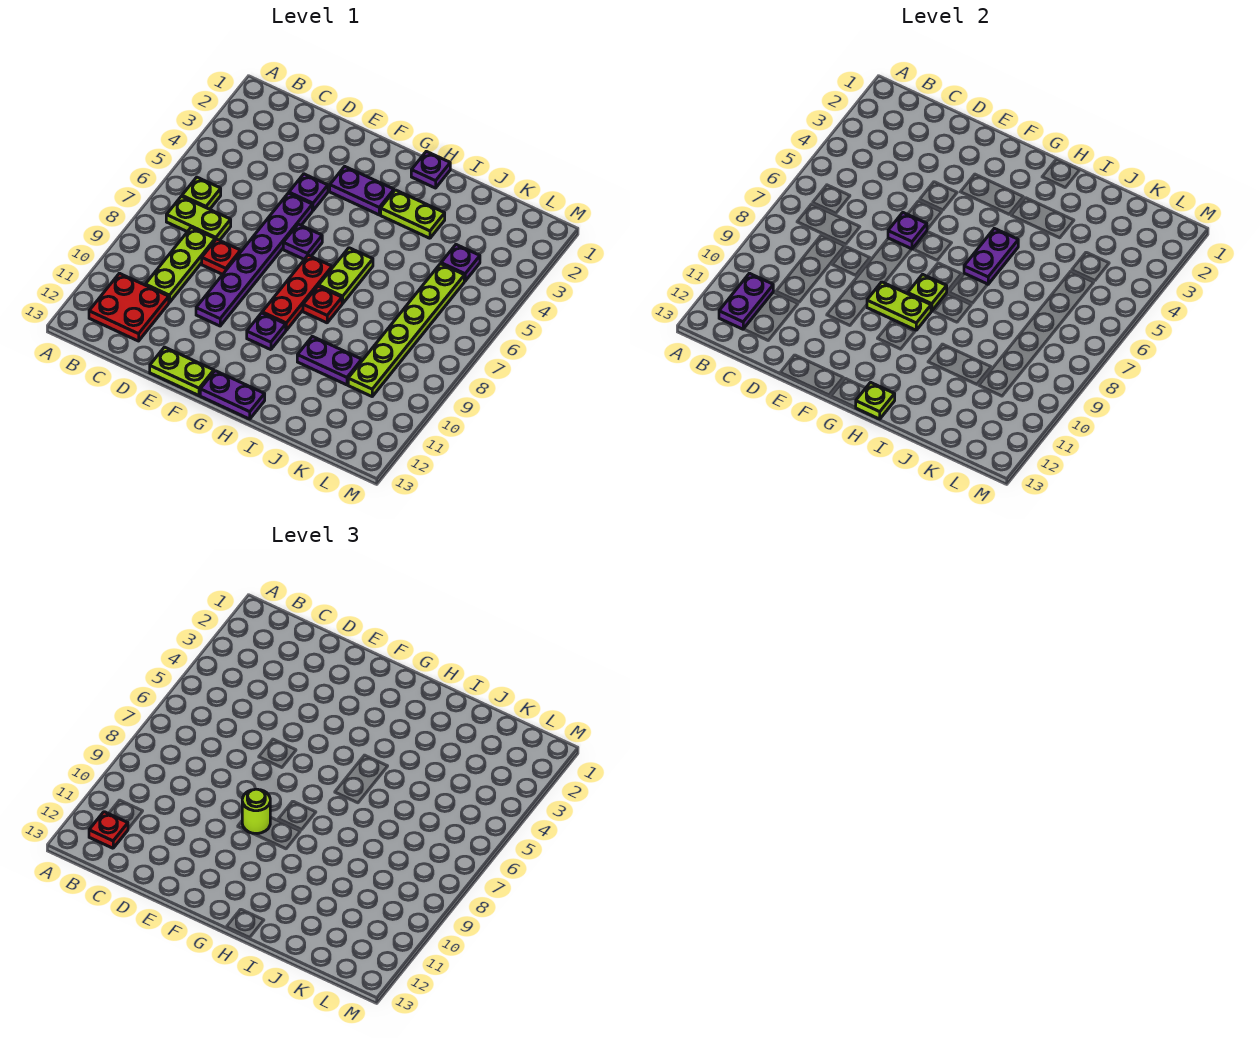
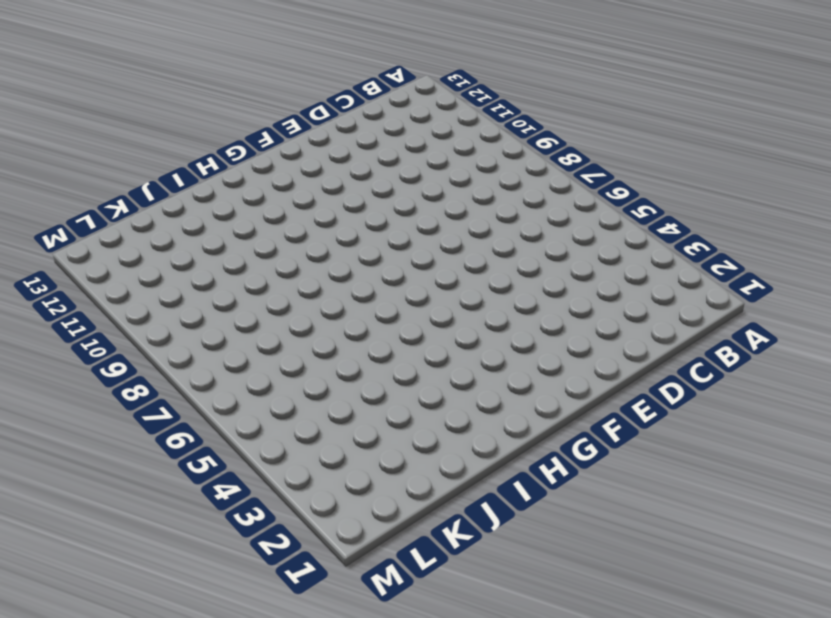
none -> lime plate B6 level 1
none -> lime plate B7:C7 level 1
none -> red plate B11:C12 level 1

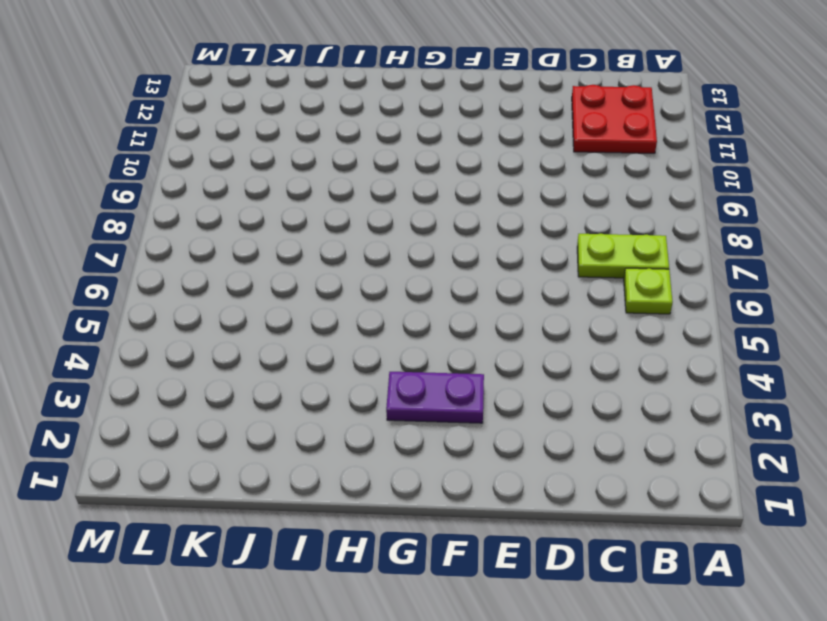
none -> lime plate C8:C10 level 1
none -> red plate D8 level 1
none -> purple plate E4 level 1

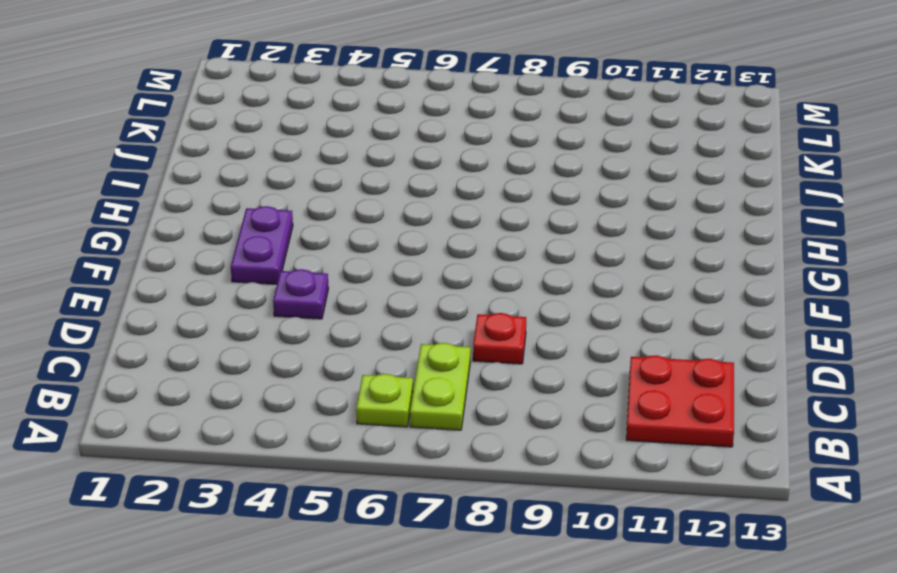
none -> lime plate C8:C10 level 1
none -> purple plate E5:E10 level 1
none -> lime plate E13:F13 level 1

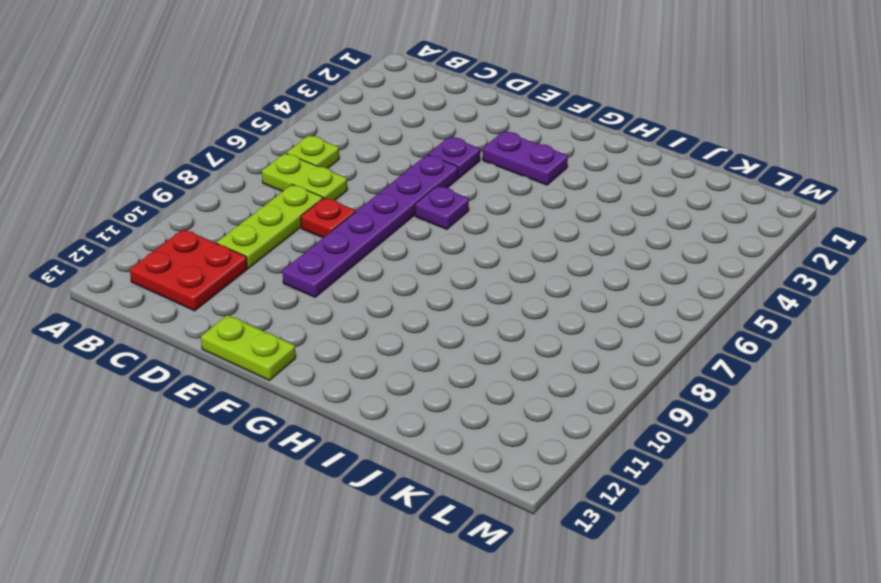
none -> red plate G7:G9 level 1
none -> purple plate G10 level 1
none -> purple plate G13:H13 level 1

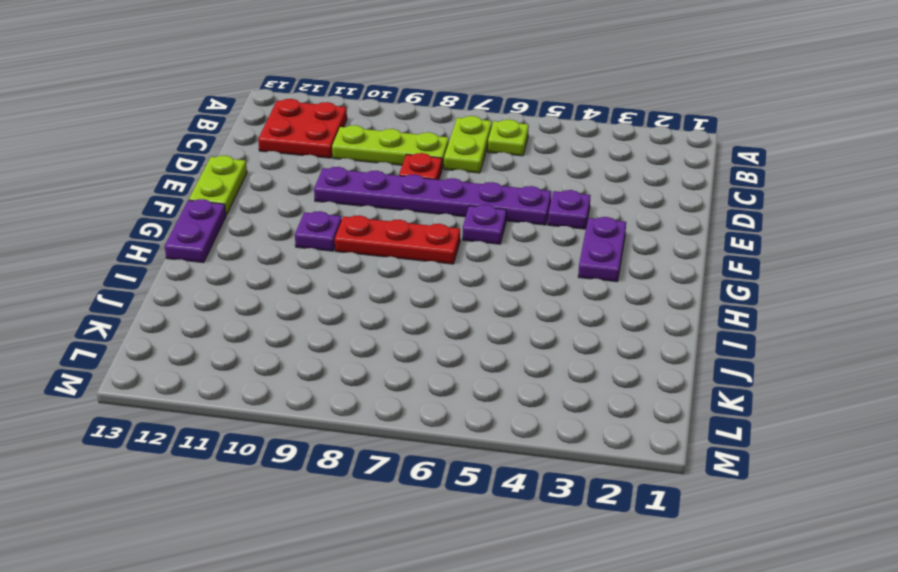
none -> purple plate H1 level 1
none -> lime plate H3:I3 level 1
none -> lime plate H6:H7 level 1

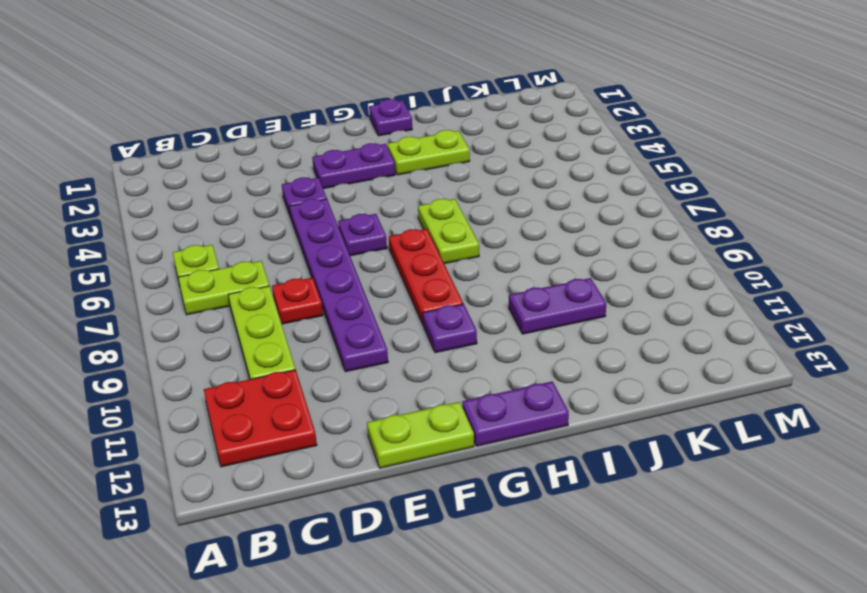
none -> red plate H8 level 1
none -> purple plate K4 level 1
none -> lime plate K5:K10 level 1

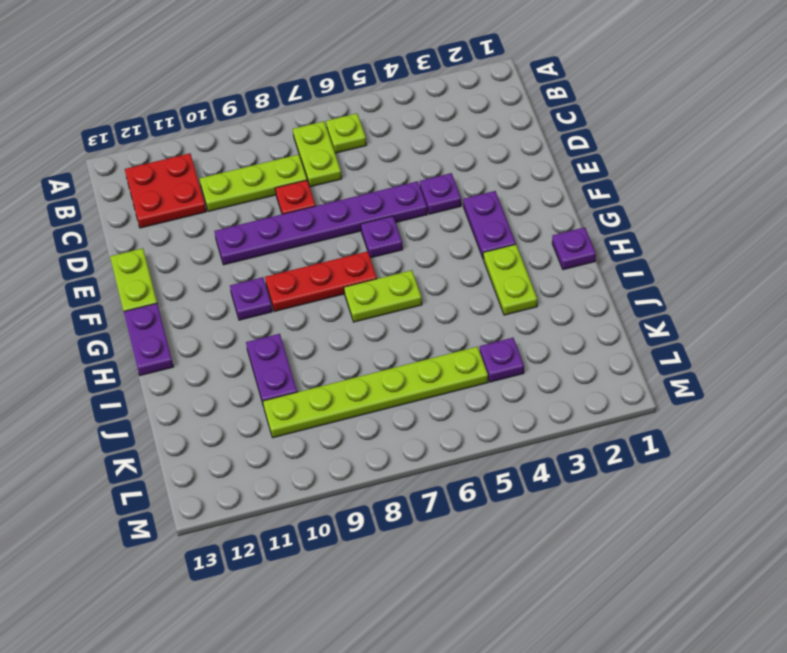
none -> red plate H8 level 1
none -> purple plate B11:B12 level 2
none -> purple plate E6 level 2

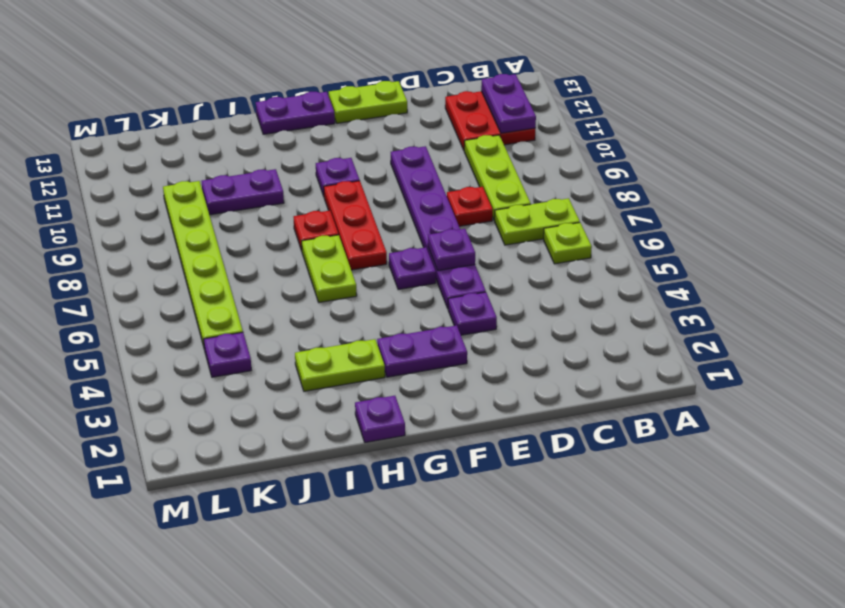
none -> lime plate F9:G9 level 2
none -> lime plate G8 level 2
none -> purple plate H5:H6 level 2

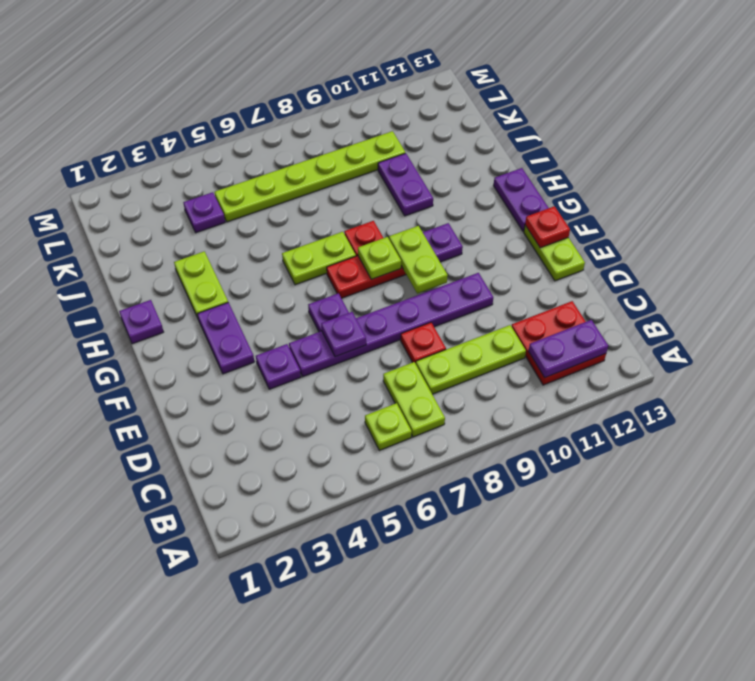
red plate F13 level 2 -> red plate B12 level 3
none -> purple plate H5:H6 level 2
none -> lime plate H13 level 2
none -> lime round brick F9 level 3

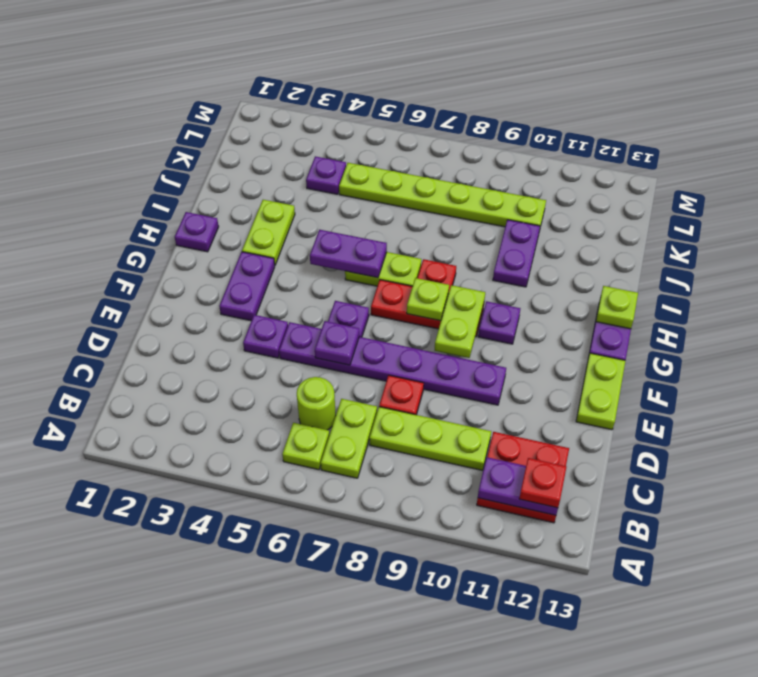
lime round brick C6 level 1 -> lime round brick F9 level 3

